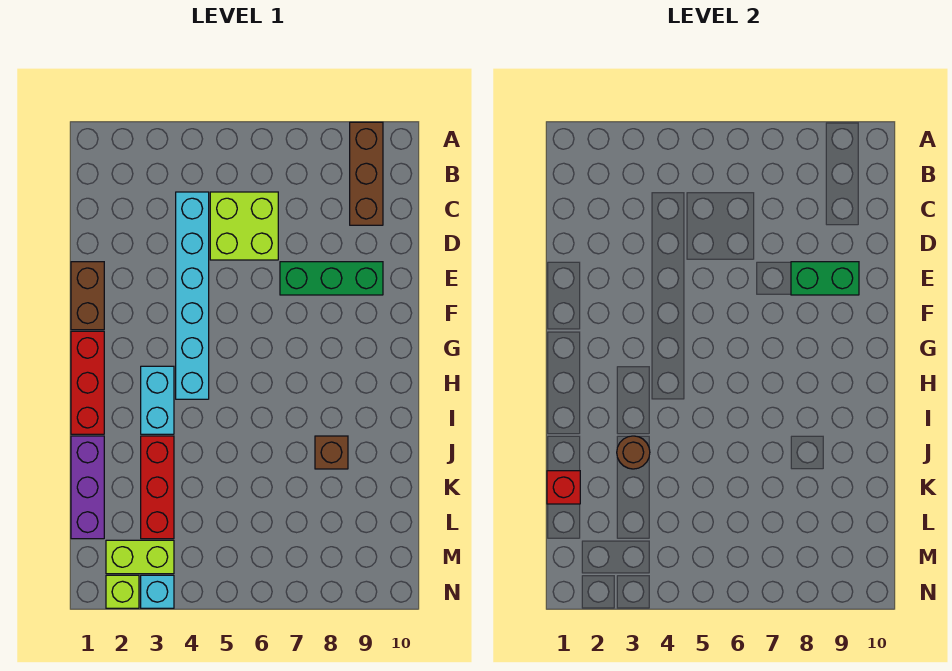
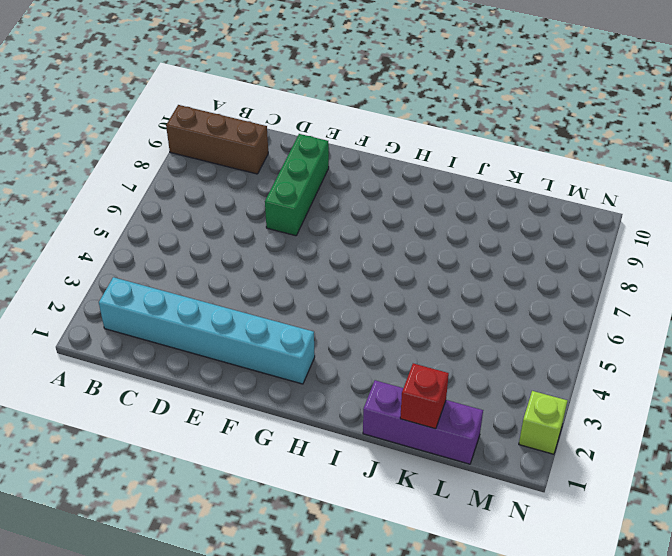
cyan brick B2:G2 level 1 -> cyan brick C4:H4 level 1
none -> lime brick C5:D6 level 1
none -> brown brick E1:F1 level 1
none -> red brick G1:I1 level 1

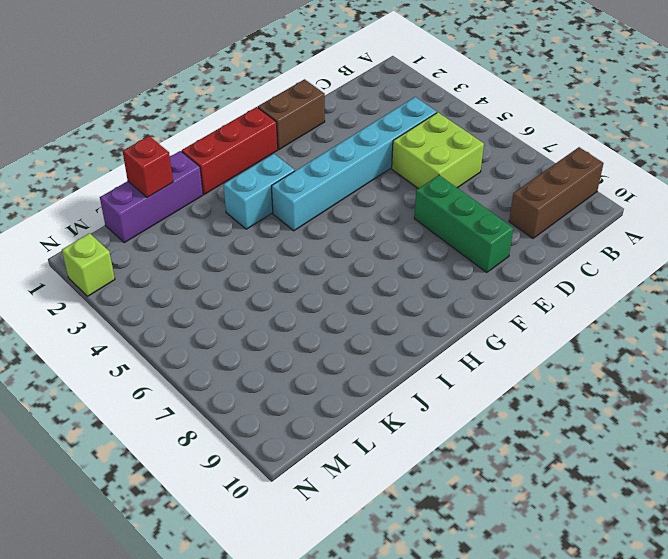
none -> red brick J3:L3 level 1
none -> brown brick J8 level 1
none -> lime brick M2:M3 level 1

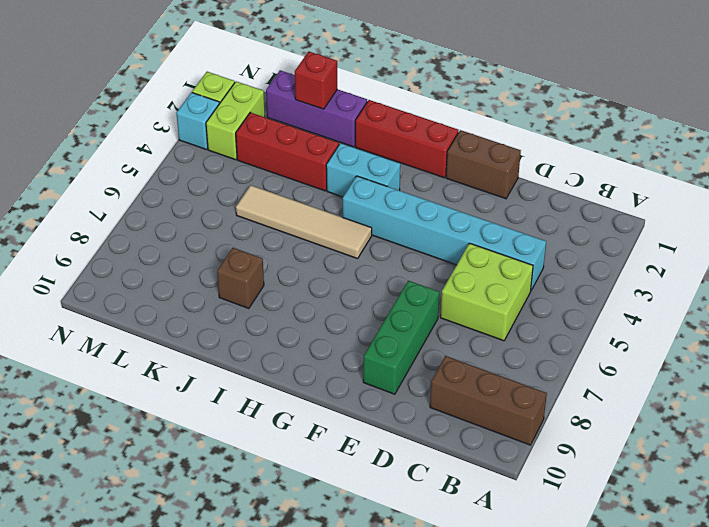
tan tile H5:K5 level 1 -> none
none -> green brick E8:E9 level 2
none -> brown round brick J3 level 2

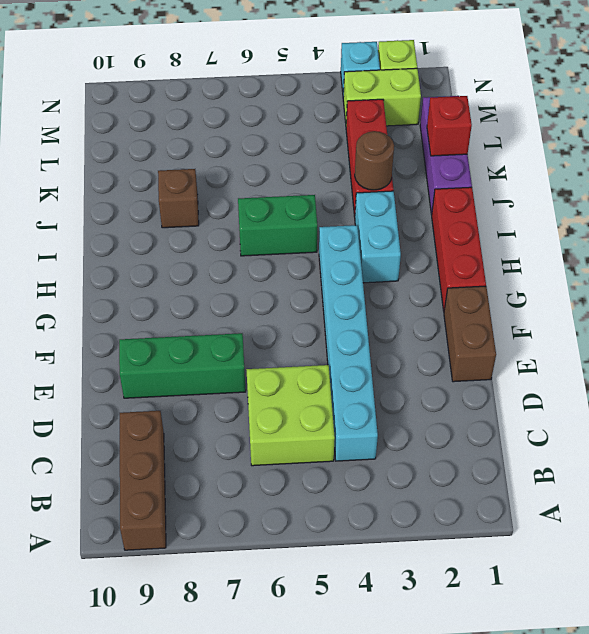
green brick I5:I6 level 1 -> green brick E8:E9 level 2

